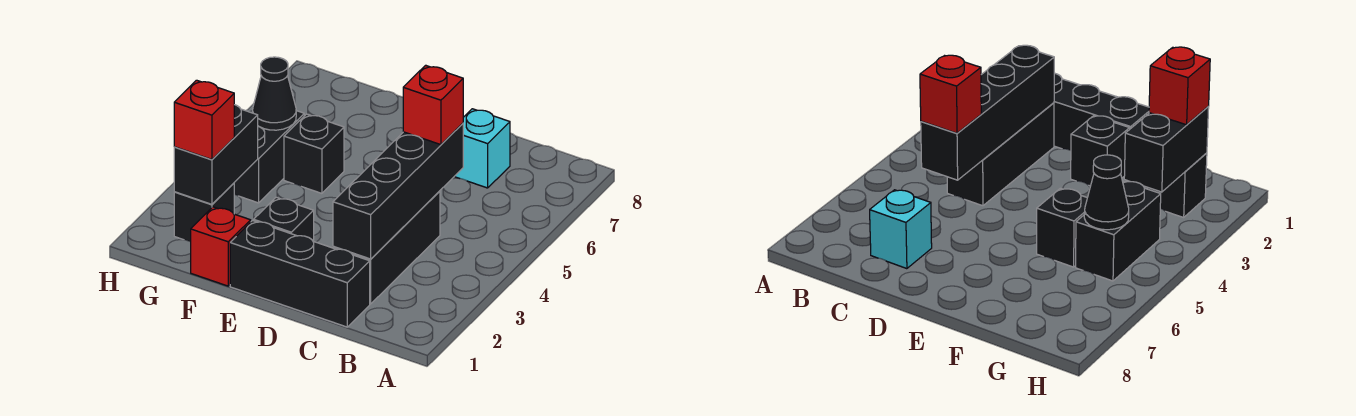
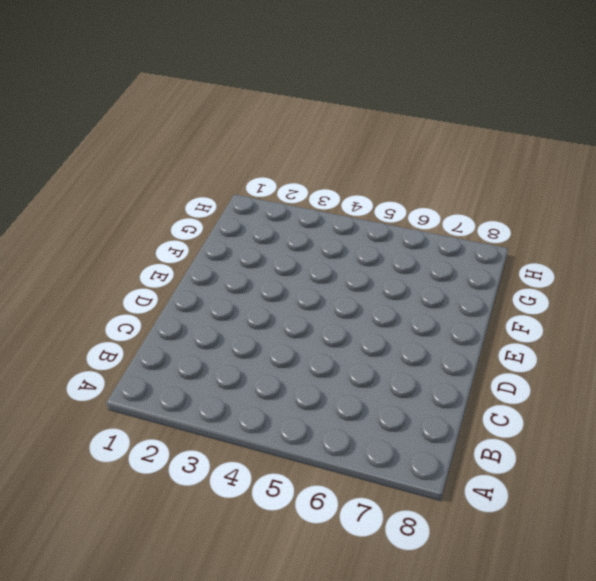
none -> black brick C1:E1 level 1
none -> black brick C2:C4 level 1
none -> cyan brick C7 level 1

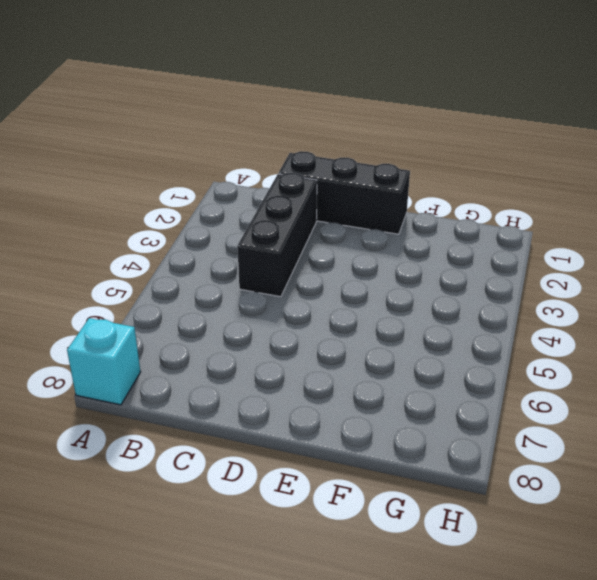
cyan brick A8 level 1 -> cyan brick C7 level 1
none -> black brick E2 level 1
none -> red brick F1 level 1
none -> black brick F5 level 1

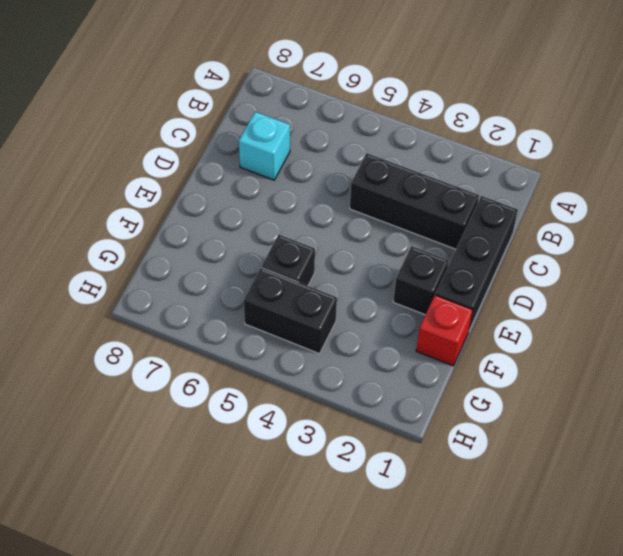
none -> black brick G2 level 1
none -> black brick C2:C5 level 2
none -> black brick G2:G3 level 2

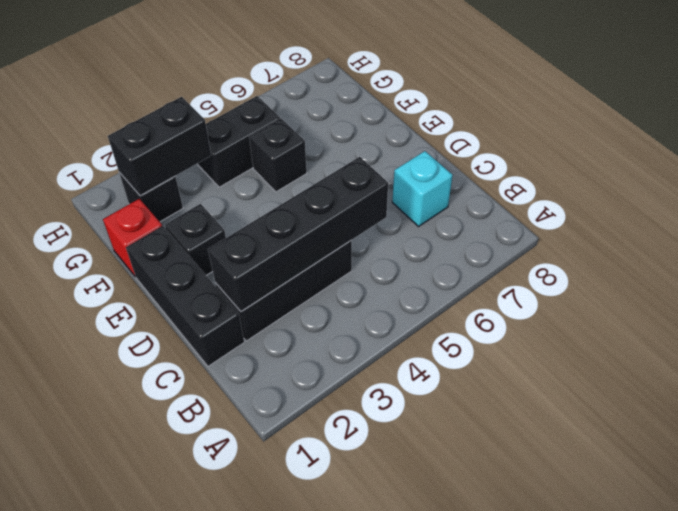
none -> black cone G5 level 2
none -> red brick C5 level 3
none -> red brick G2 level 3

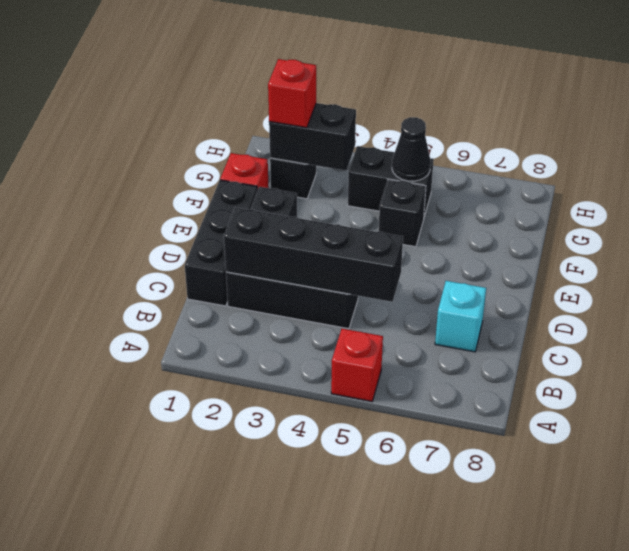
red brick A5 level 1 -> red brick C5 level 3

